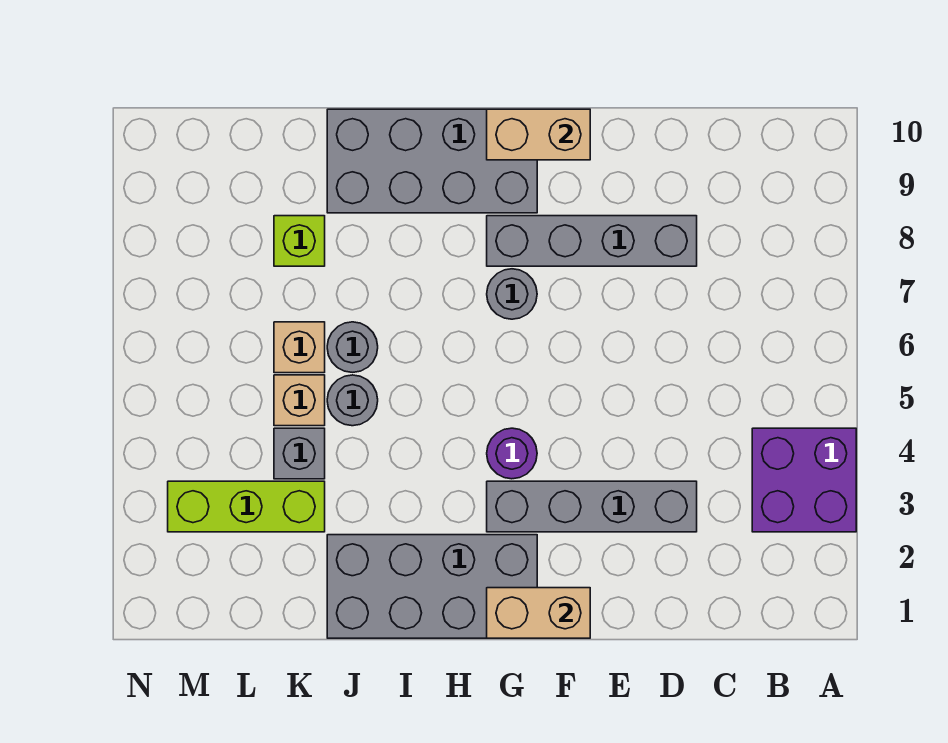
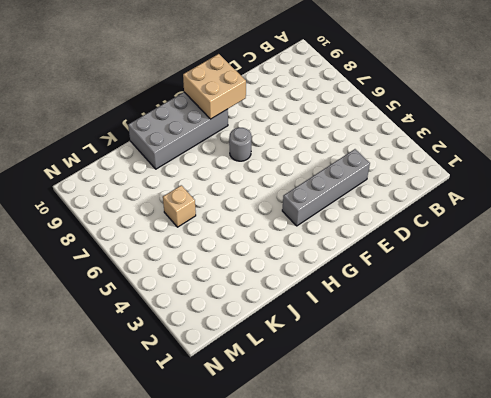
tan brick F9:G10 level 2 -> tan brick F10:G10 level 2
none -> purple brick A3:B4 level 1
none -> grey brick D8:G8 level 1
none -> grey brick G1:J2 level 1

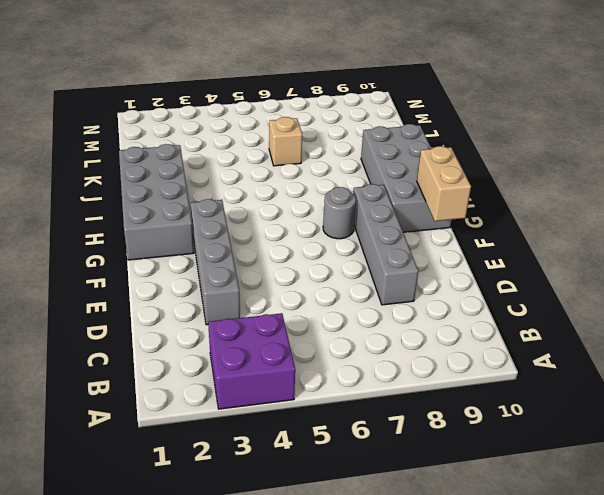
none -> purple round brick G4 level 1
none -> grey round brick J5 level 1
none -> grey round brick J6 level 1

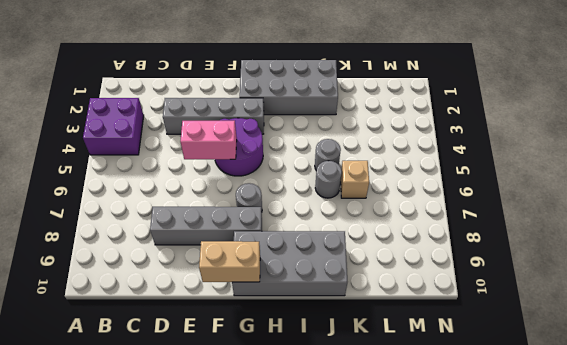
pink brick E5:F5 level 2 -> none
purple round brick F4:G5 level 1 -> purple round brick G4 level 1
none -> lime brick K3:M3 level 1
none -> grey brick K4 level 1
none -> tan brick K5 level 1

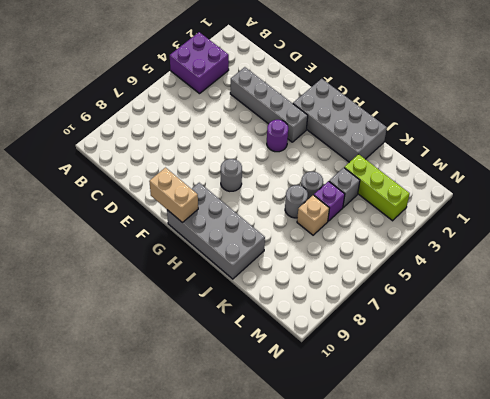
purple brick K5 level 1 -> tan brick K5 level 1
none -> grey brick D8:G8 level 1
none -> lime brick K8 level 1
none -> tan brick F1:G1 level 2

